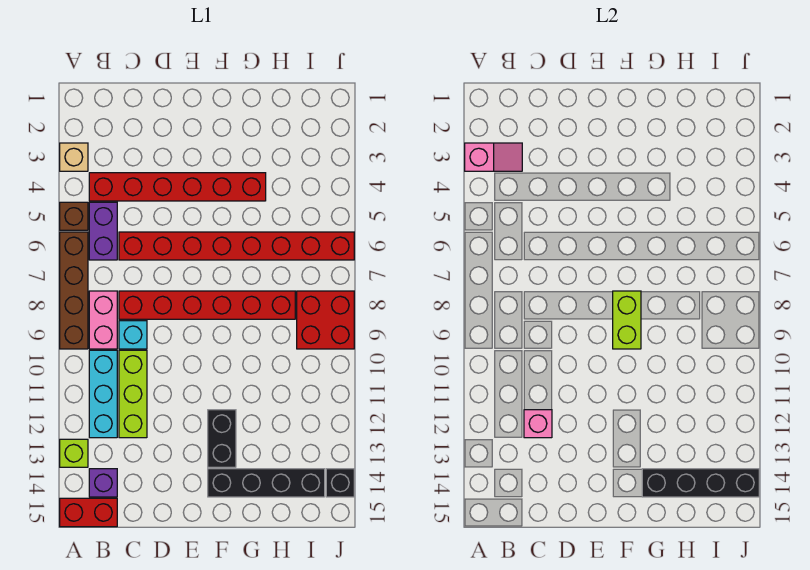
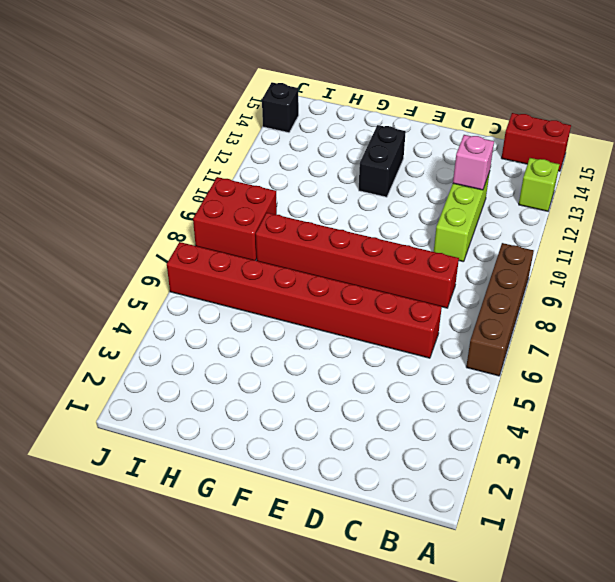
none -> tan brick A3 level 1
none -> brown brick A5 level 1
none -> red brick B4:G4 level 1

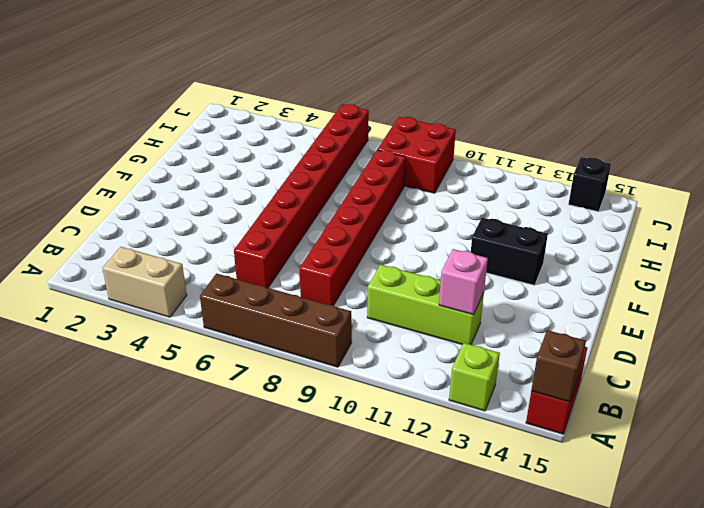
tan brick A3:A4 level 1 -> tan brick A3 level 1
brown brick A15 level 2 -> brown brick A5 level 1
none -> red brick B4:G4 level 1
none -> purple brick B5:B6 level 1
none -> pink brick B8:B9 level 1

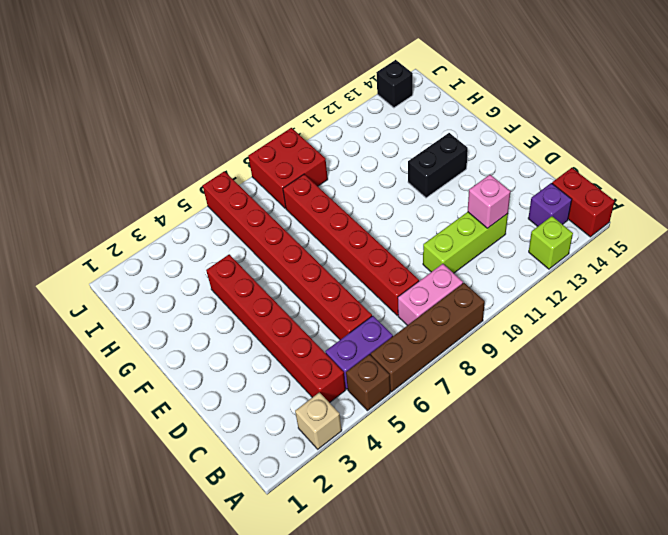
none -> cyan brick B10:B12 level 1
none -> cyan brick C9 level 1
none -> black brick F14:I14 level 1

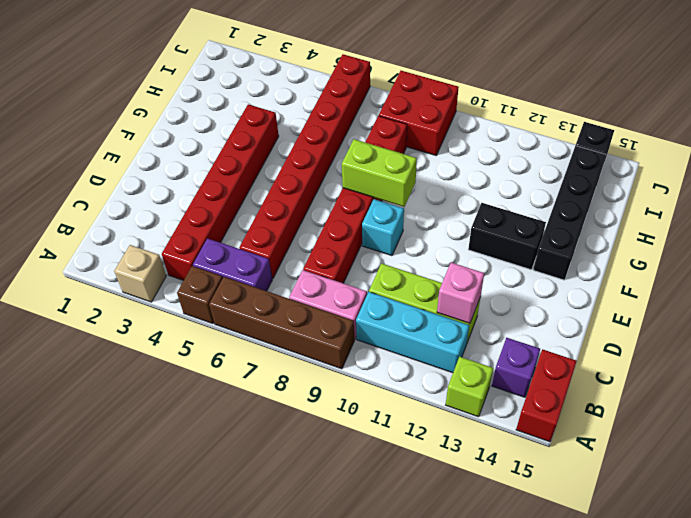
cyan brick E9 level 1 -> cyan brick C9 level 1
none -> pink slope A3:B3 level 2 top A
none -> black brick G14:J14 level 2

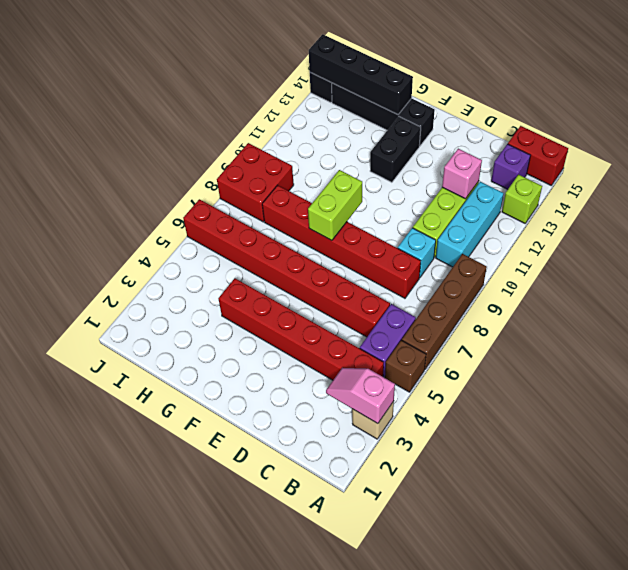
none -> pink brick B8:B9 level 1

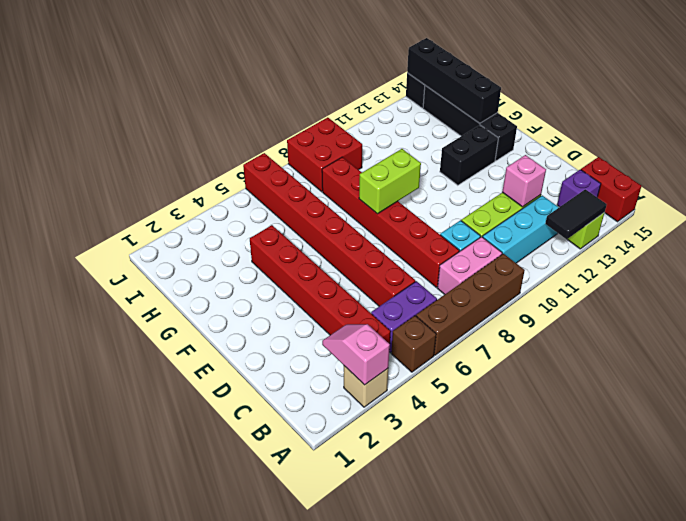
black tile A12:A13 level 2 -> none

